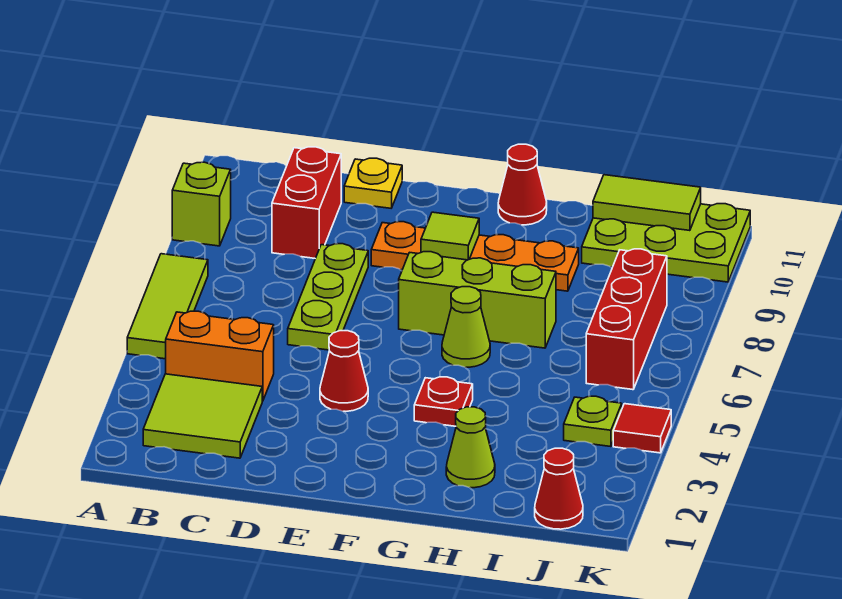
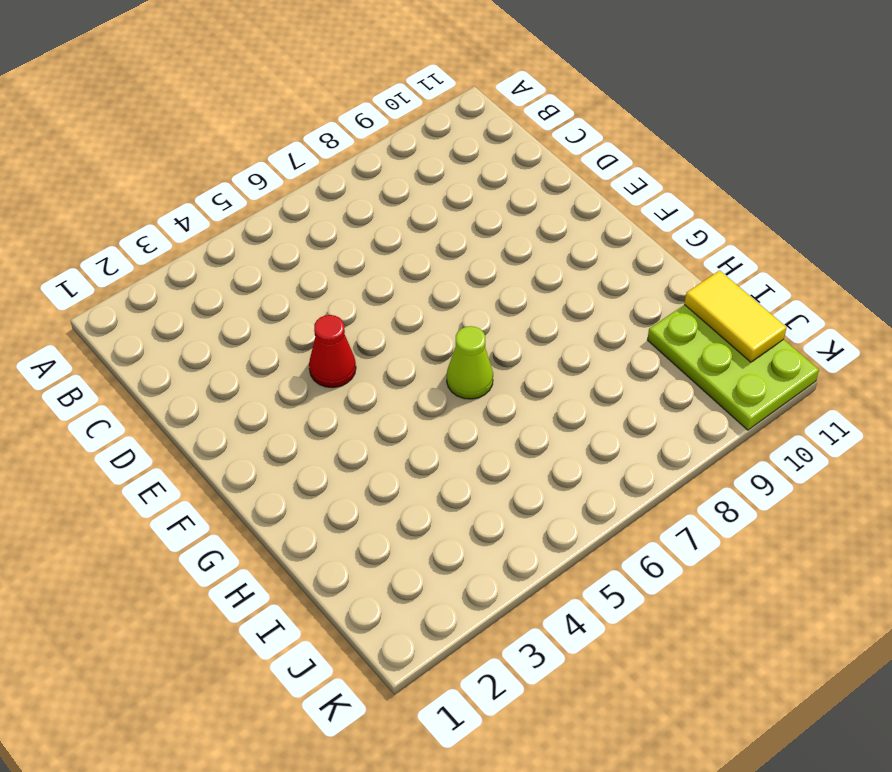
yellow tile I11:J11 level 2 -> lime tile I11:J11 level 2
none -> lime tile A5:A7 level 1
none -> lime brick A9 level 1
none -> lime tile B2:C3 level 1

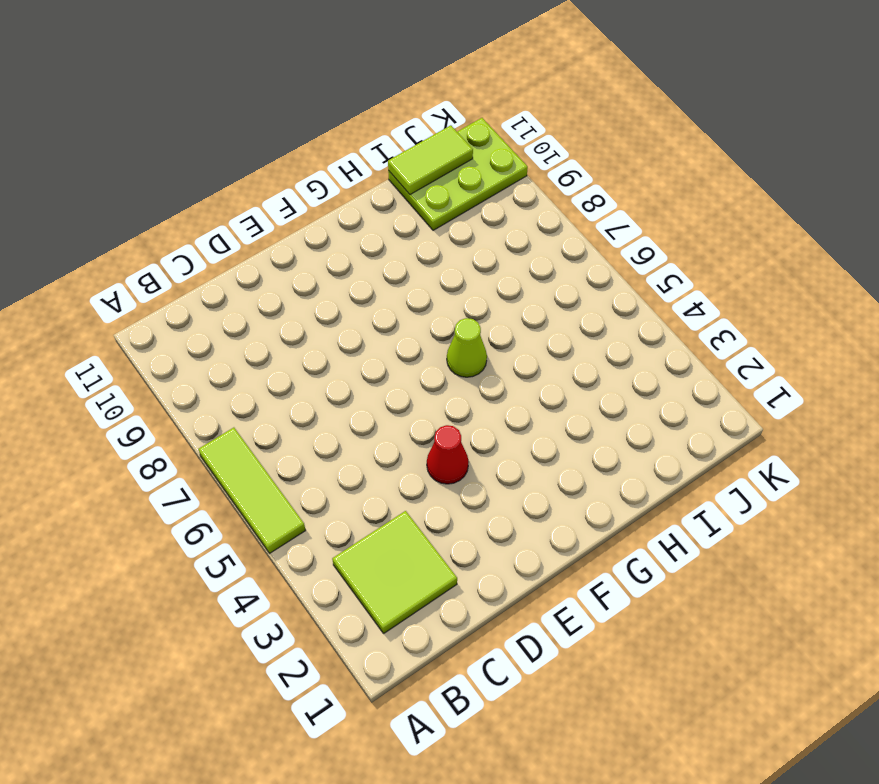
none -> lime brick A9 level 1
none -> orange brick B4:C4 level 1
none -> red brick C9:C10 level 1

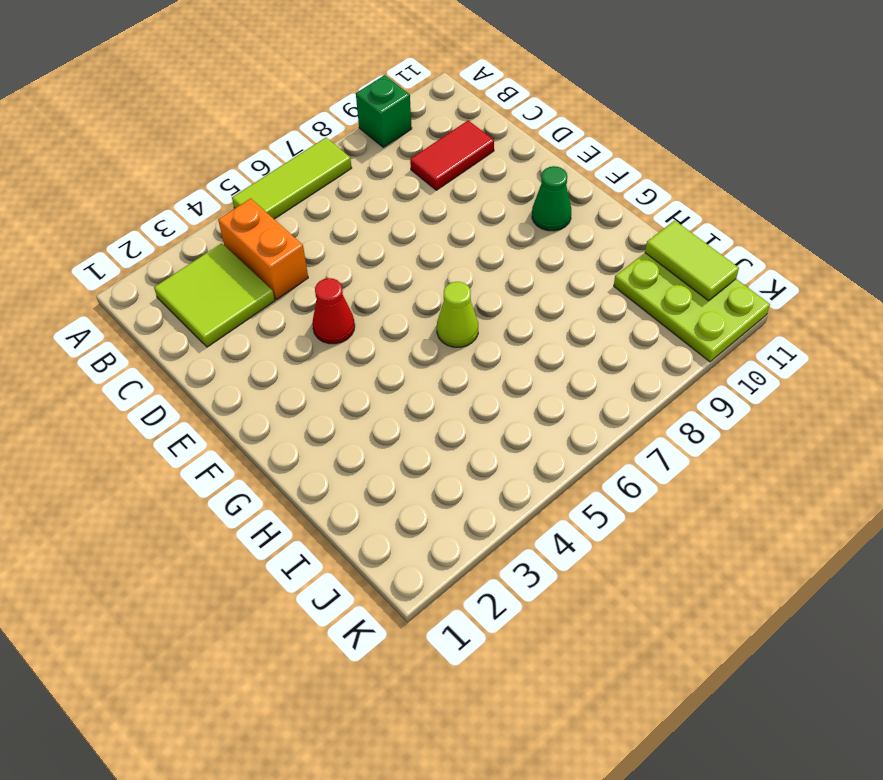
green brick A9 level 1 -> lime brick A9 level 1
red tile C9:C10 level 1 -> red brick C9:C10 level 1
green cone F10 level 1 -> none
none -> lime plate D6:D8 level 1
none -> yellow plate D11 level 1
none -> orange plate E9:H9 level 1

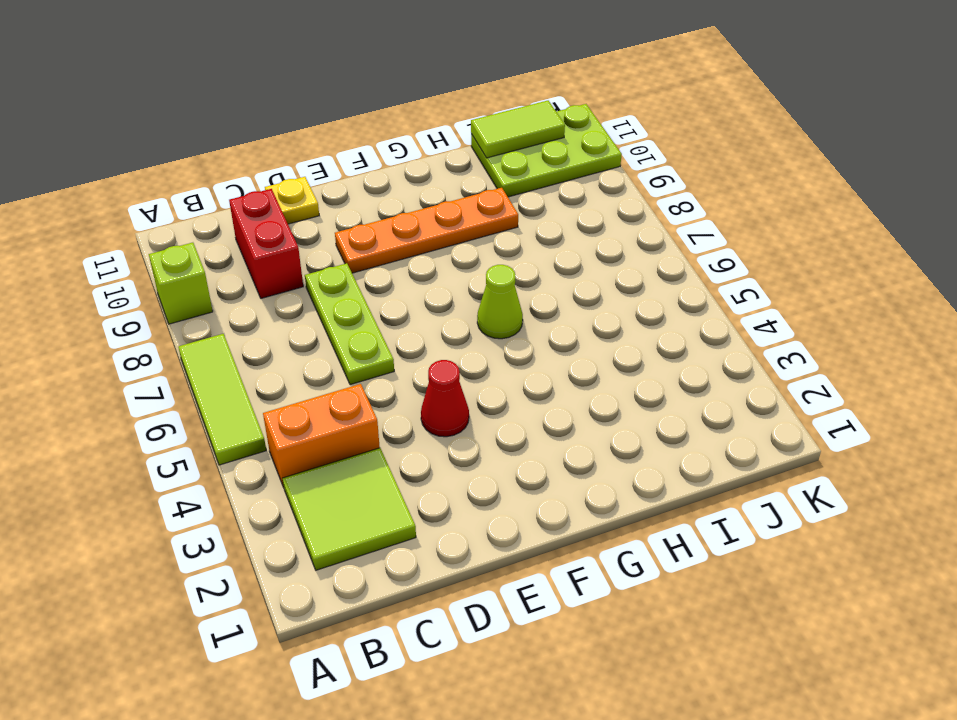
none -> lime brick F7:H7 level 1
none -> red plate G4 level 1
none -> red cone G11 level 1

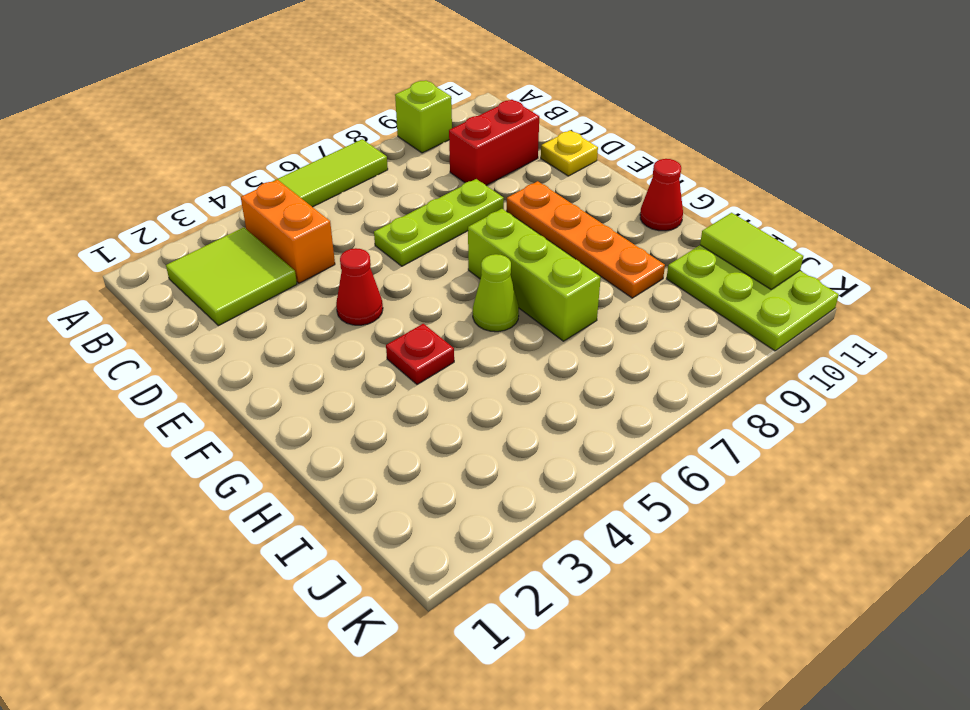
none -> lime cone H2 level 1
none -> red cone J1 level 1
none -> lime plate J4 level 1

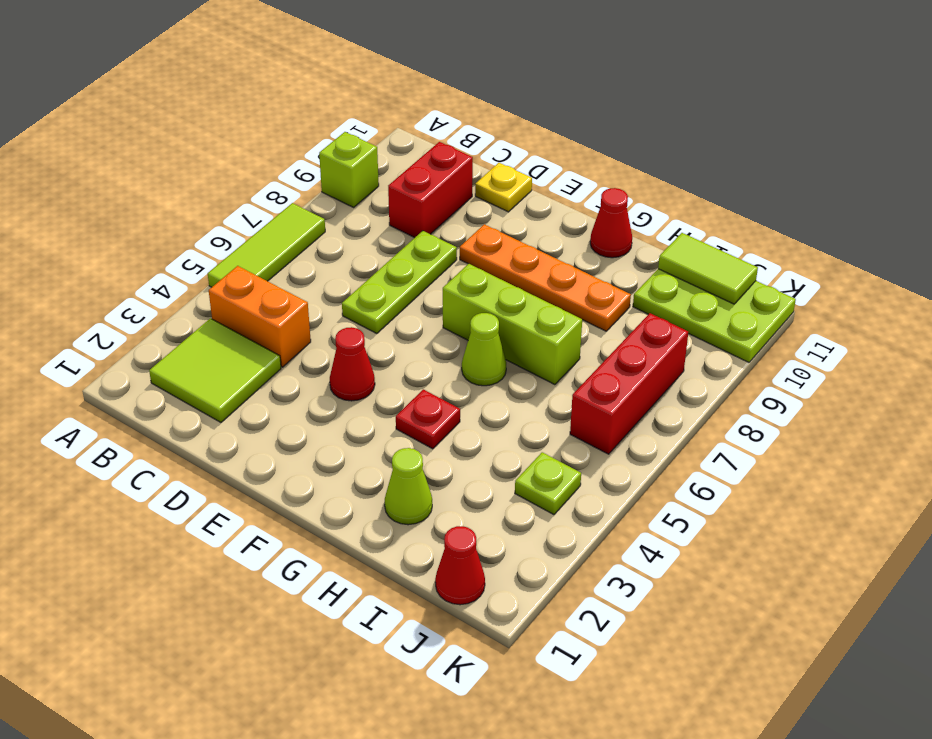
none -> red tile K4 level 1
none -> lime tile F9 level 2

